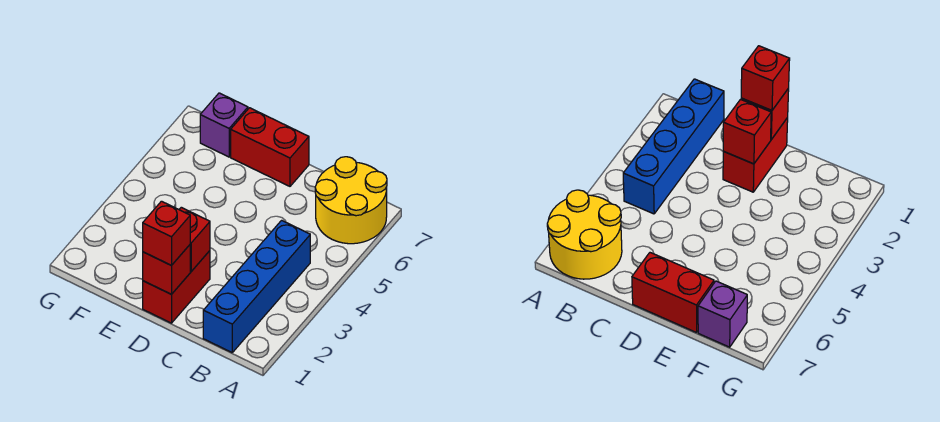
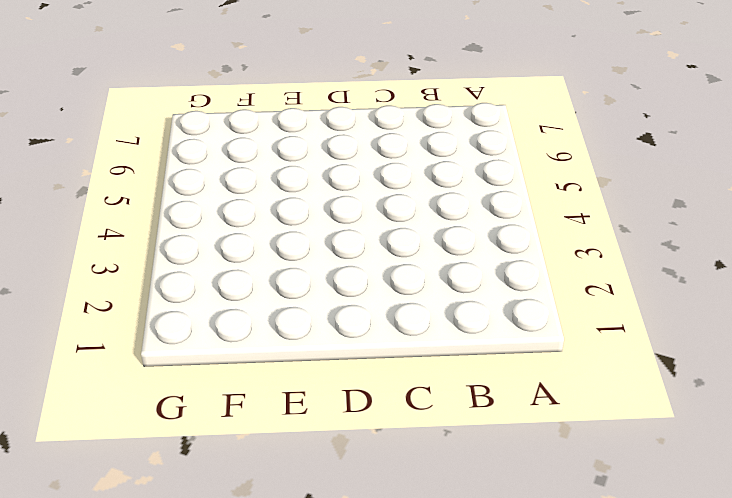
none -> yellow round brick A6:B7 level 1
none -> blue brick B1:B4 level 1

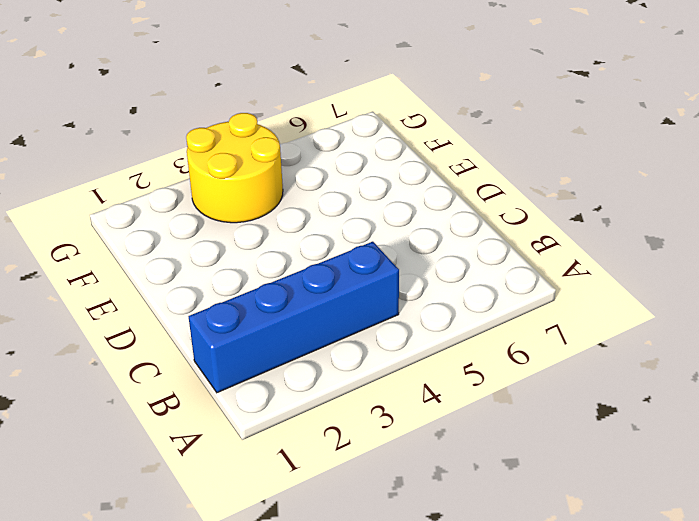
yellow round brick F3:G4 level 1 -> yellow round brick A6:B7 level 1
none -> red brick D1:D2 level 1
none -> red brick D7:E7 level 1

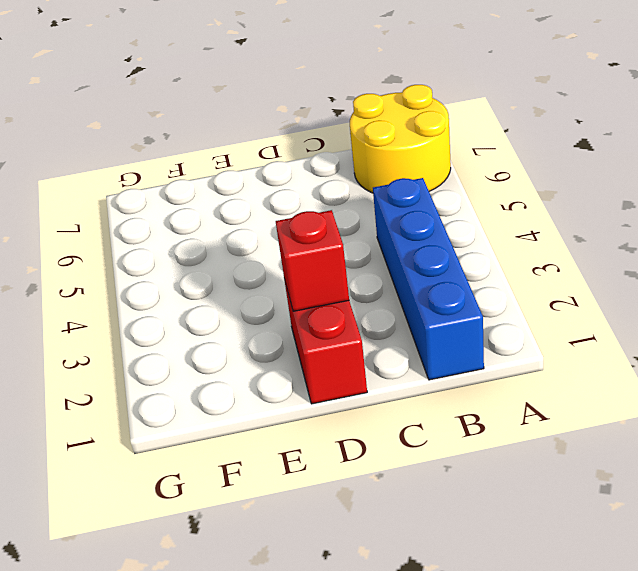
none -> red brick D7:E7 level 1
none -> purple brick F7 level 1

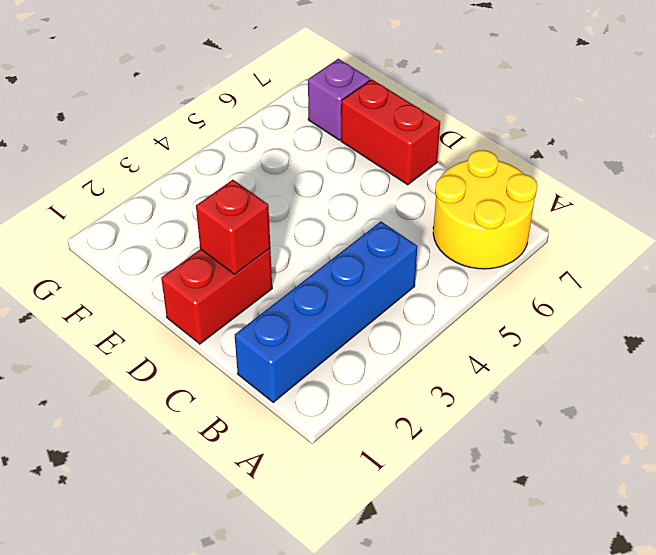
none -> red brick D1 level 2
none -> red brick D1 level 3

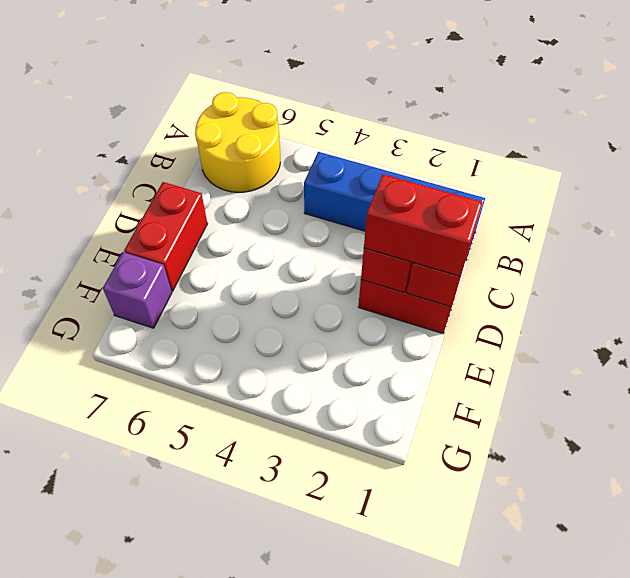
red brick D1:D2 level 3 -> red brick D1 level 3

